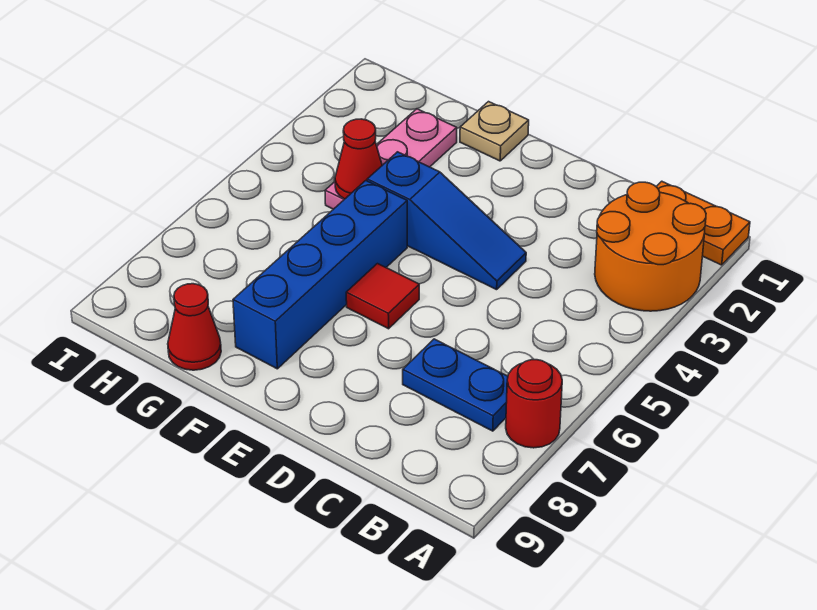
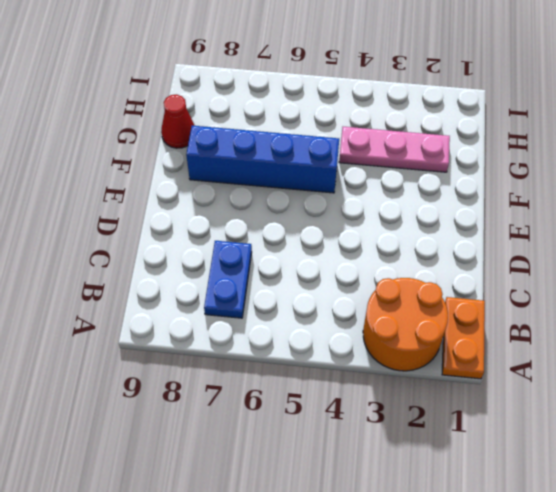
none -> red round brick A7 level 1
none -> blue slope D4:F4 level 1 top F

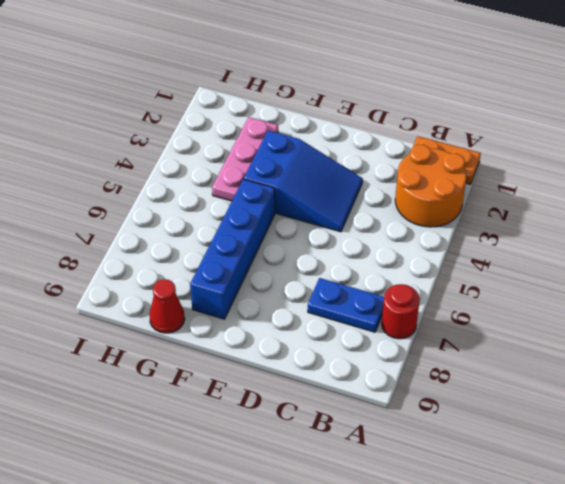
blue slope D3:F4 level 1 top F -> blue slope D4:F4 level 1 top F
none -> red tile E6 level 1
none -> tan plate F1 level 1

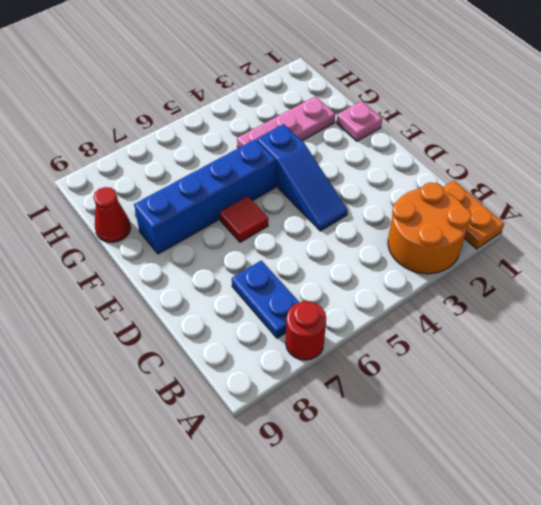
pink plate F1 level 1 -> tan plate F1 level 1
none -> red cone G4 level 2

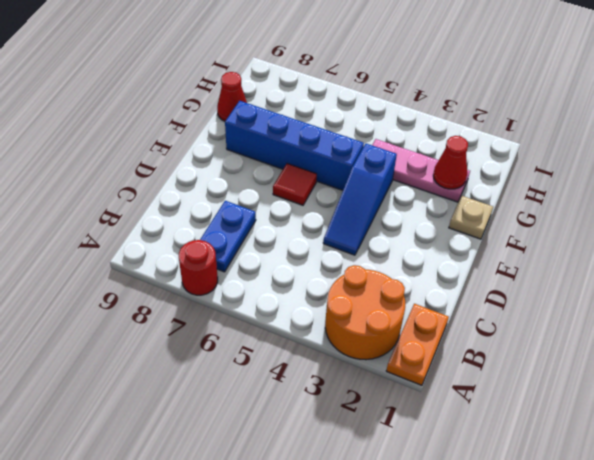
red cone G2 level 2 -> red cone G4 level 2

